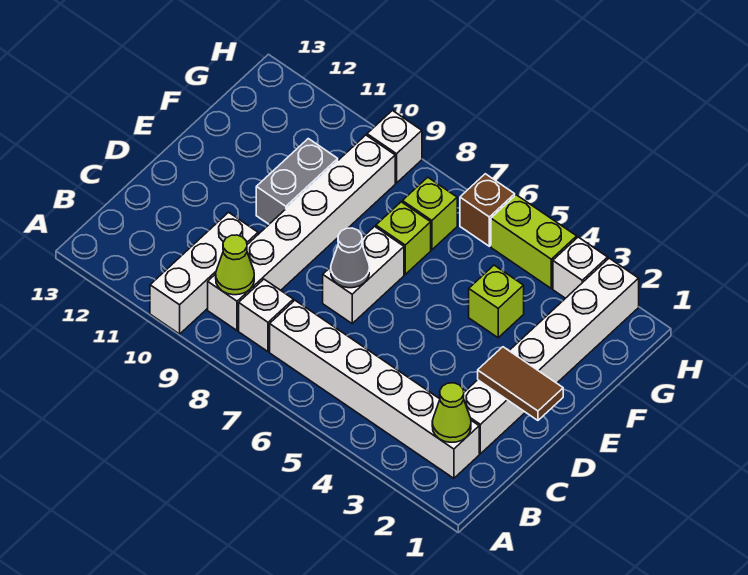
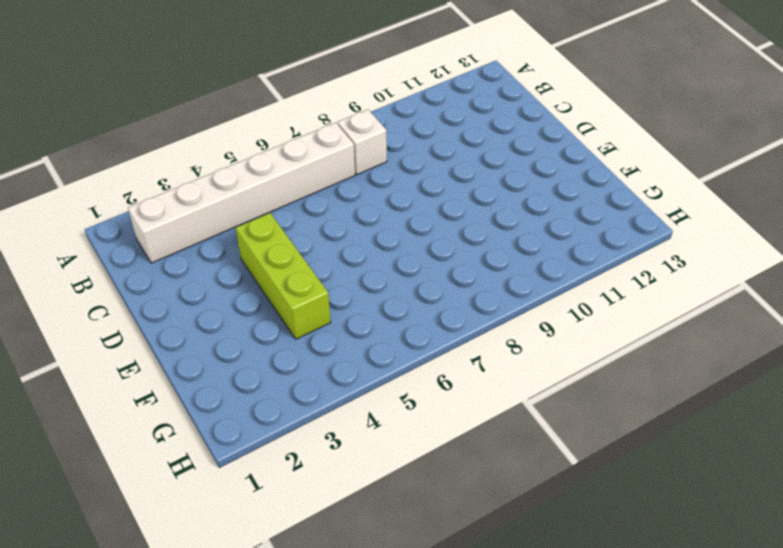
lime brick D4:F4 level 1 -> lime brick F4 level 1
none -> white brick A10:C10 level 1
none -> white brick B9:G9 level 1
none -> white brick C2:H2 level 1

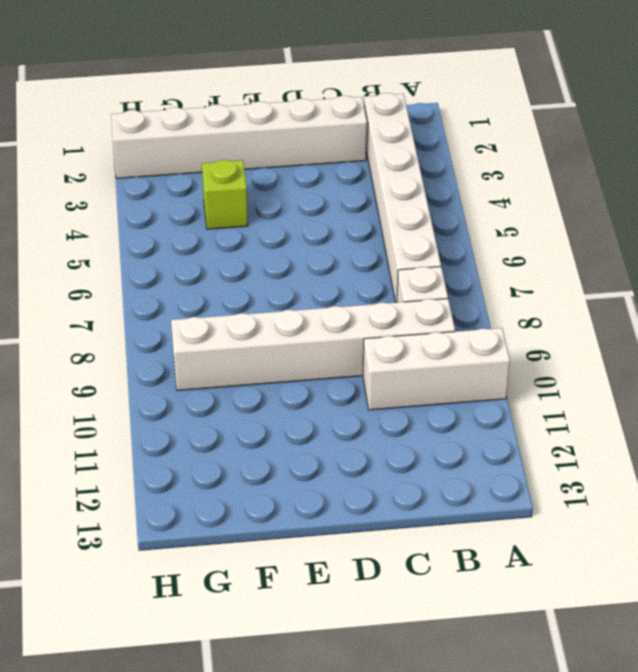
none -> white brick D7:E7 level 1
none -> grey brick E10:F10 level 1
none -> lime brick F7 level 1

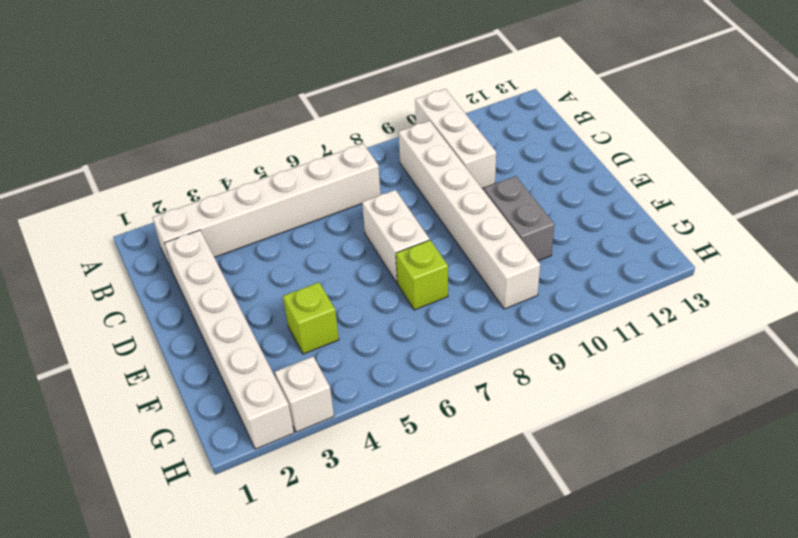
none -> white brick B8 level 1
none -> lime brick G7 level 1
none -> lime brick H4:H5 level 1

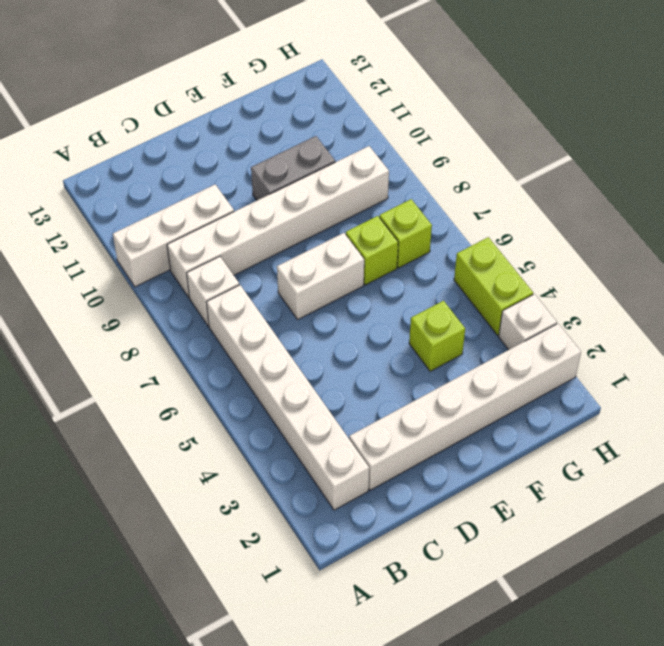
none -> brown brick H6 level 1
none -> white brick H9 level 1
none -> lime cone B2 level 2

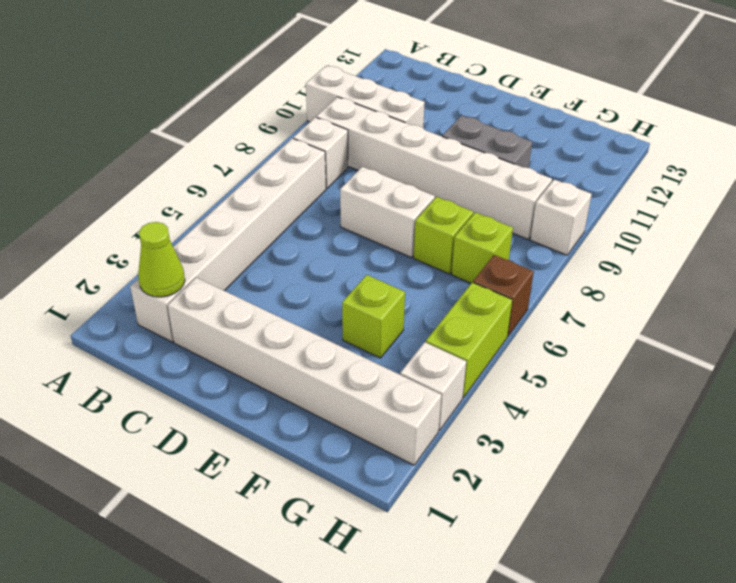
none -> lime cone B9 level 2
none -> brown tile D1:D2 level 2
none -> grey cone D7 level 2

